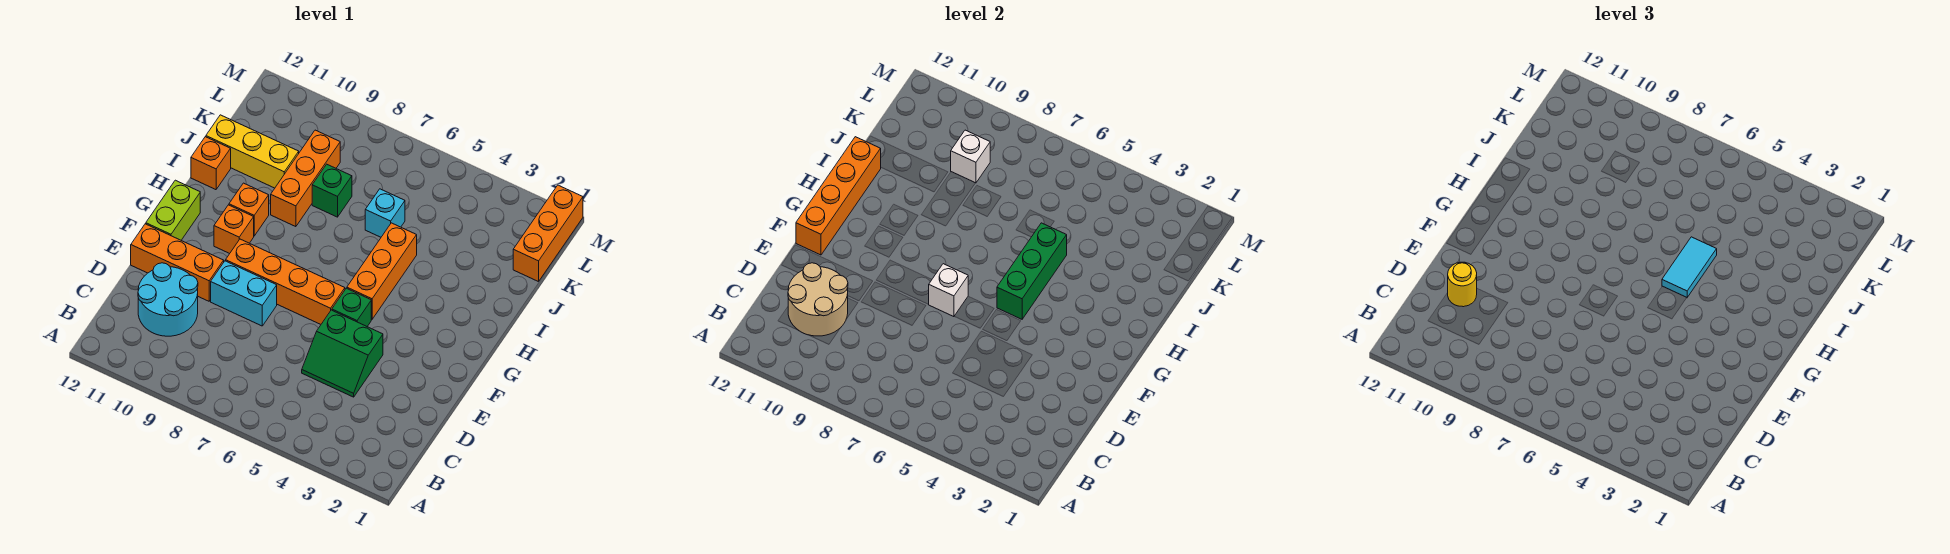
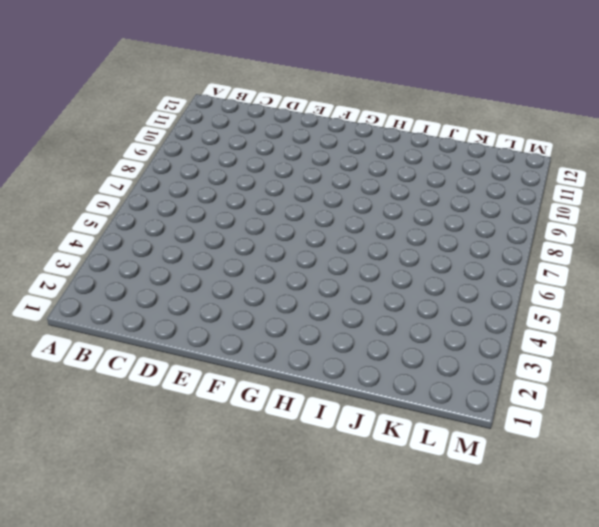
none -> cyan round brick C10:D11 level 1
none -> green slope D4:E5 level 1 top E
none -> cyan brick E8:E9 level 1

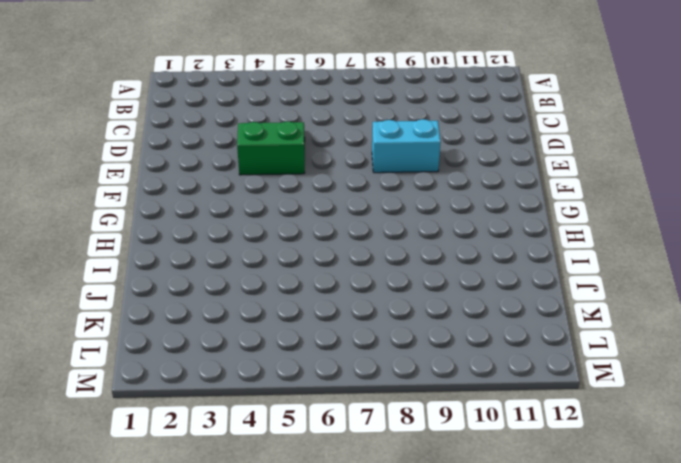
none -> cyan round brick C10:D11 level 1
none -> orange brick E10:E12 level 1
none -> green brick F5 level 1

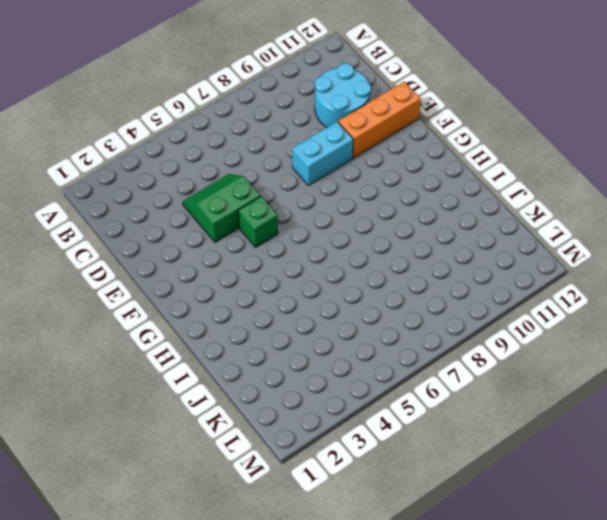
none -> orange brick F6:F9 level 1
none -> lime brick F12:G12 level 1
none -> orange brick G5:I5 level 1

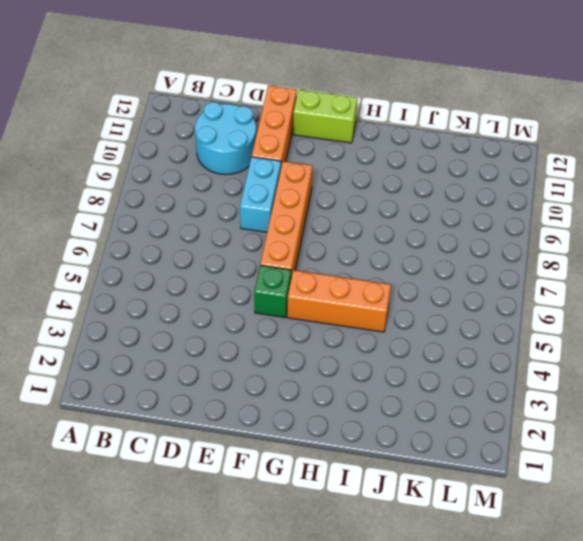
none -> green slope D4:E5 level 1 top E
none -> orange brick G10 level 1
none -> orange brick H10 level 1

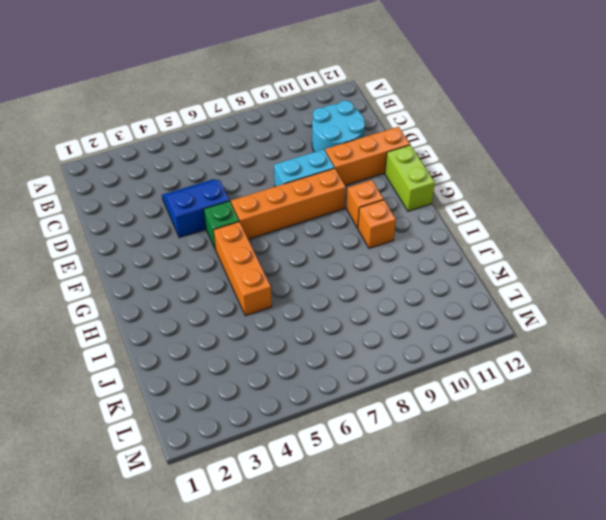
blue slope D4:E5 level 1 top E -> green slope D4:E5 level 1 top E
none -> orange brick I9:K9 level 1
none -> orange brick I12 level 1
none -> cyan brick J6 level 1

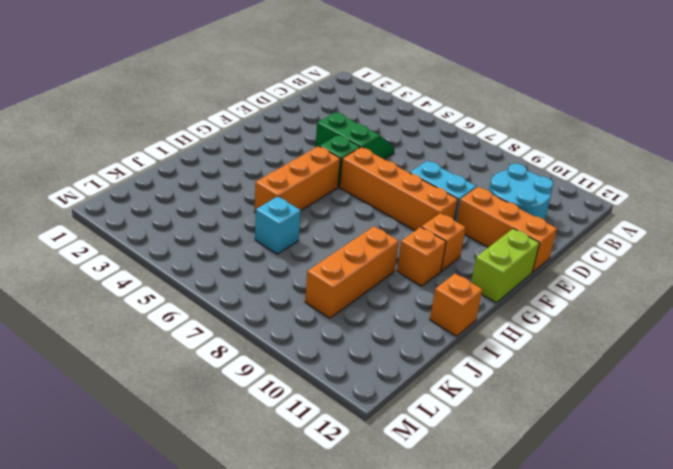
none -> green brick J8 level 1
none -> yellow brick J10:J12 level 1
none -> orange brick K1:M1 level 1

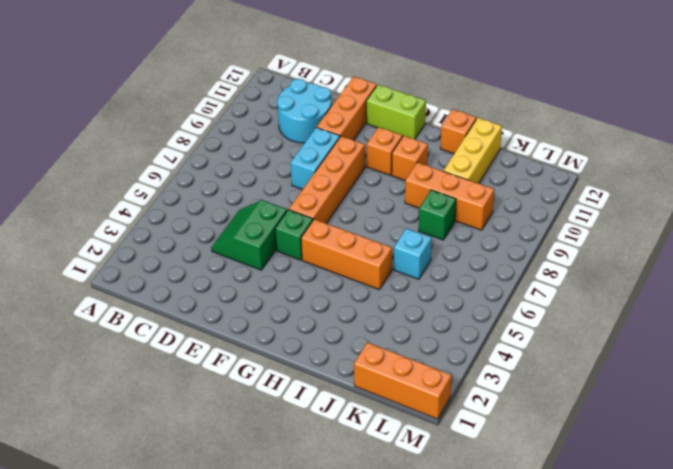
none -> tan round brick C10:D11 level 2
none -> white brick F7 level 2
none -> orange brick F12:I12 level 2

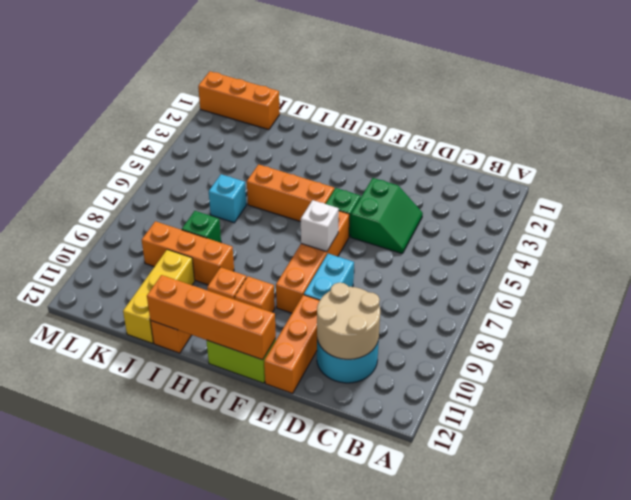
none -> green brick G5:I5 level 2
none -> white brick K9 level 2
none -> yellow round brick D11 level 3

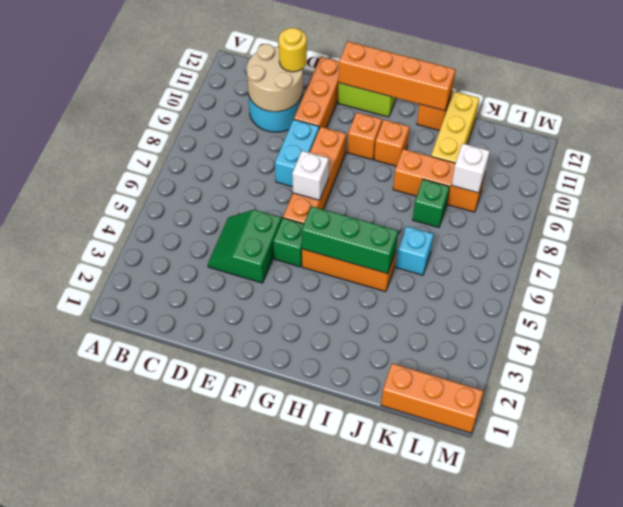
none -> cyan tile H5:I5 level 3

